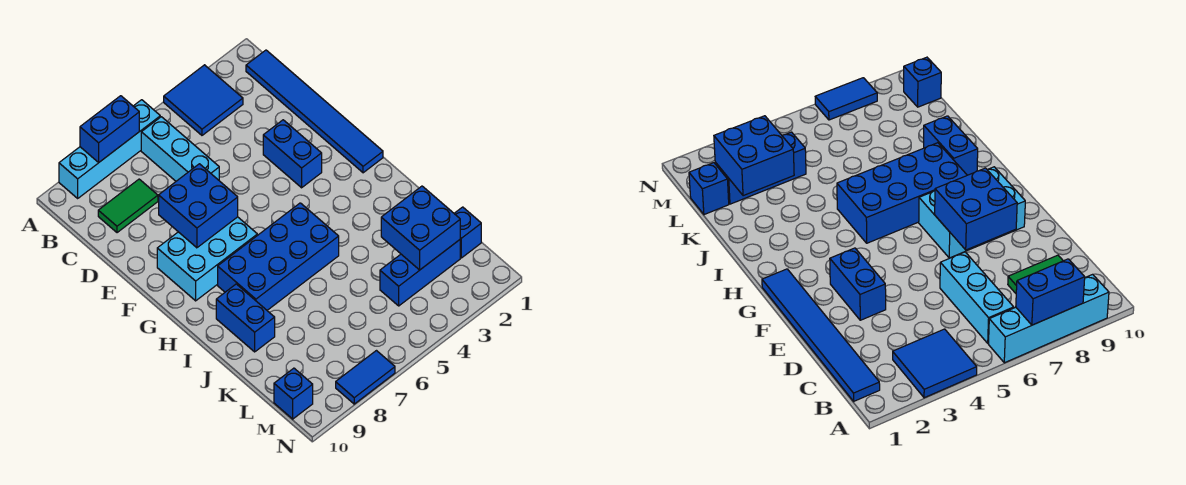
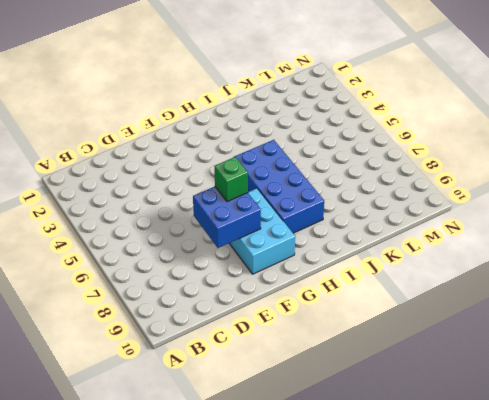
green brick F7 level 3 -> none
none -> blue tile A3:B4 level 1
none -> cyan brick A6:A9 level 1
none -> blue tile B1:G1 level 1

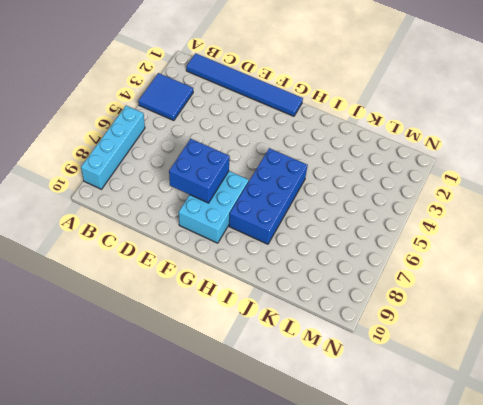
none -> cyan brick B6:D6 level 1
none -> green tile C8:C9 level 1
none -> blue brick E3:F3 level 1

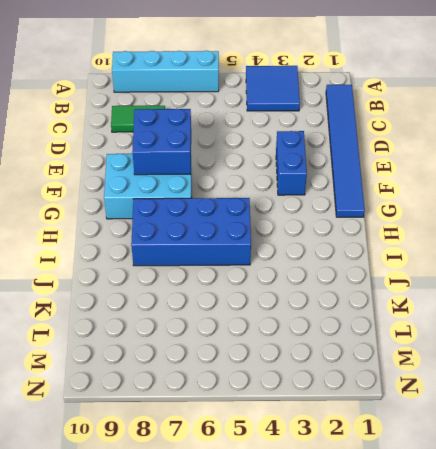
none -> cyan brick B6:D6 level 1
none -> blue brick I9:J9 level 1
none -> blue brick L1 level 1

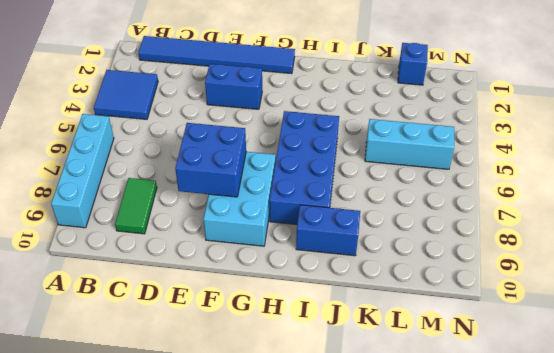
cyan brick K5:M5 level 1 -> cyan brick B6:D6 level 1
none -> blue brick L2:L4 level 1
none -> blue brick M10 level 1
none -> blue tile N7:N8 level 1

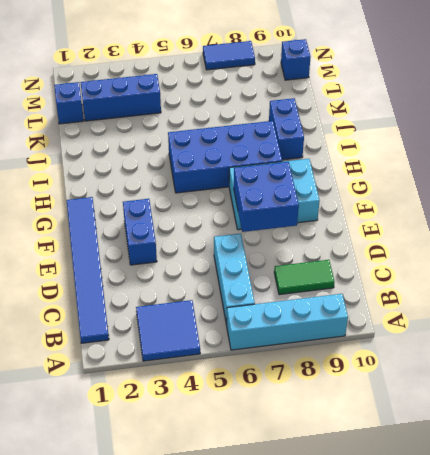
none -> blue brick A7:A8 level 2
none -> blue brick K2:L3 level 2

